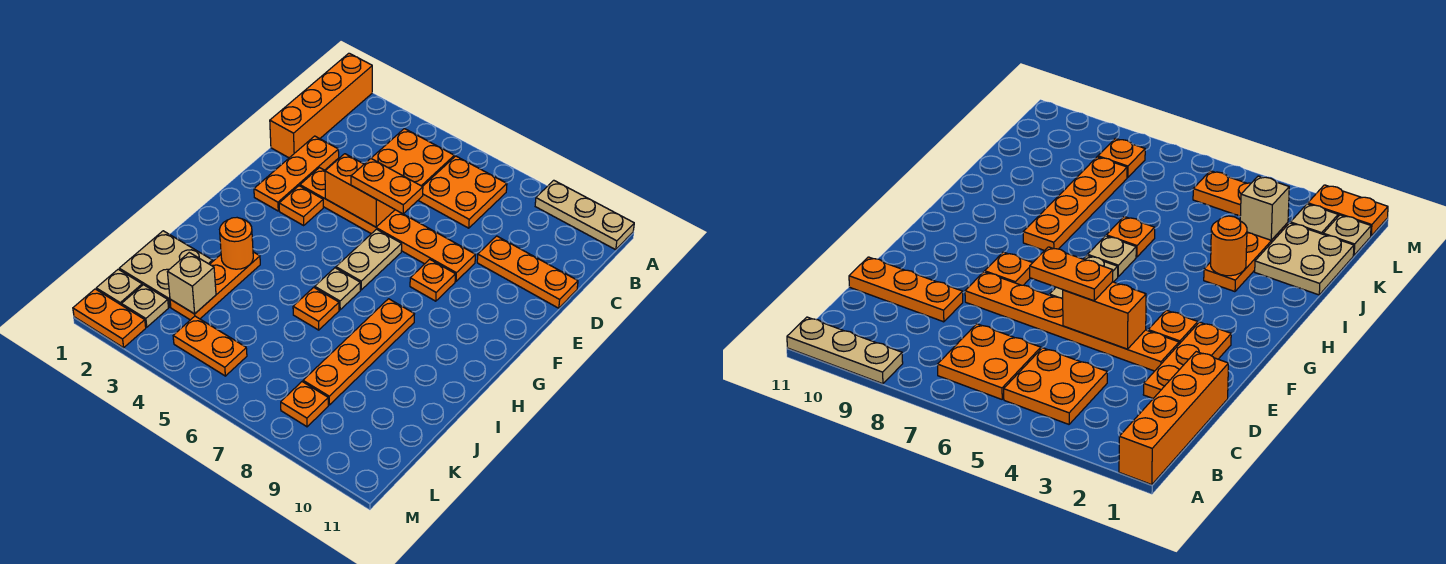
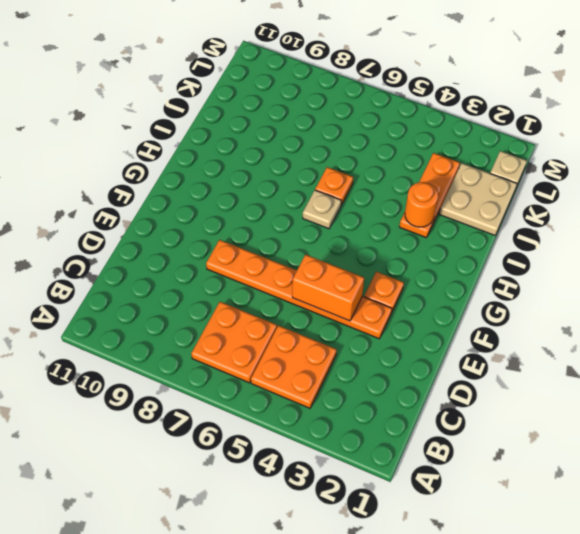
none -> orange brick A1:D1 level 1
none -> tan plate A9:A11 level 1
none -> orange plate D2:F2 level 1

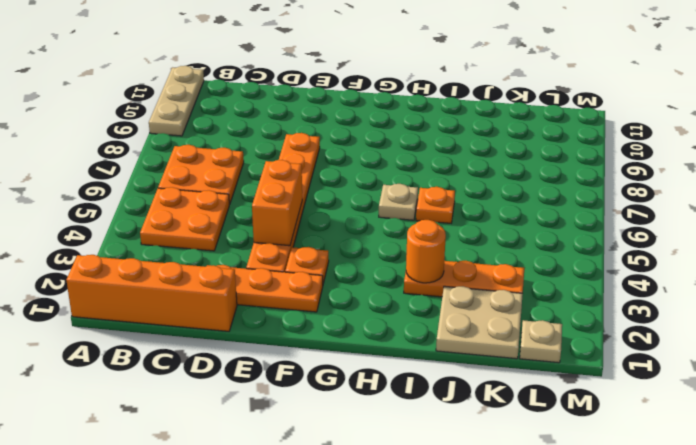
none -> orange plate D9:D11 level 1
none -> tan plate F6:G6 level 1
none -> orange plate F8 level 1

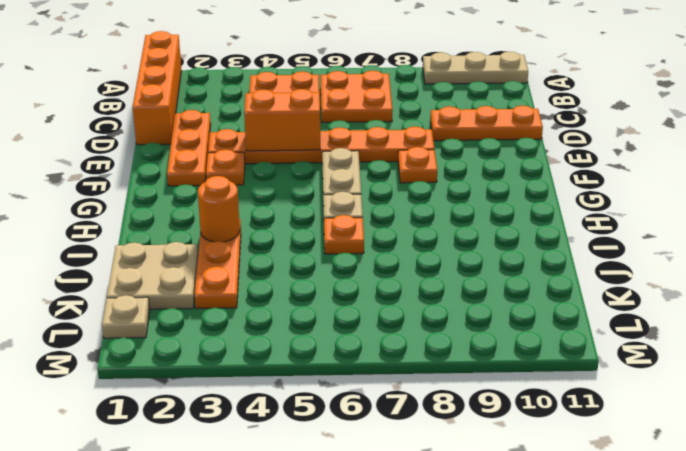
none -> orange plate H8:K8 level 1
none -> tan plate L2 level 1
none -> orange plate L4:L5 level 1

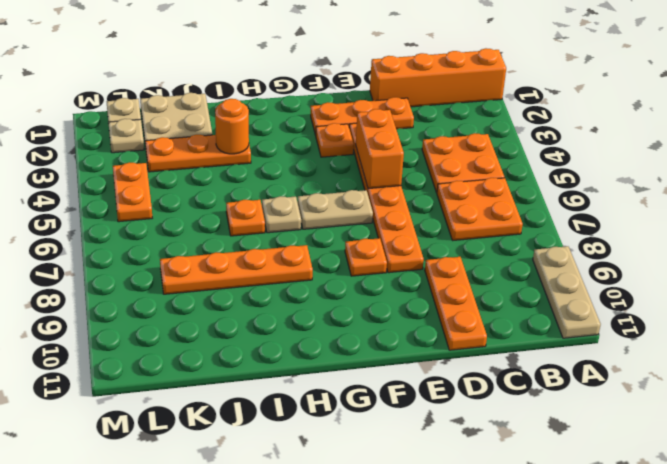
none -> orange plate L8 level 1
none -> orange plate M1:M2 level 1
none -> tan brick K3 level 2

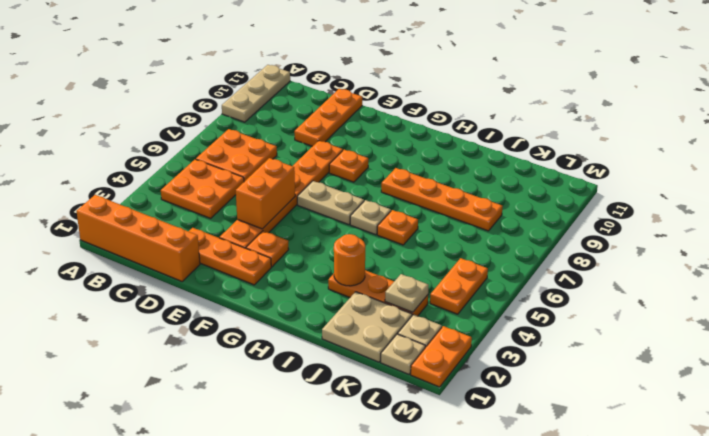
tan plate K3 level 2 -> tan brick K3 level 2
none -> orange plate L8 level 1
none -> orange plate E5:E6 level 3

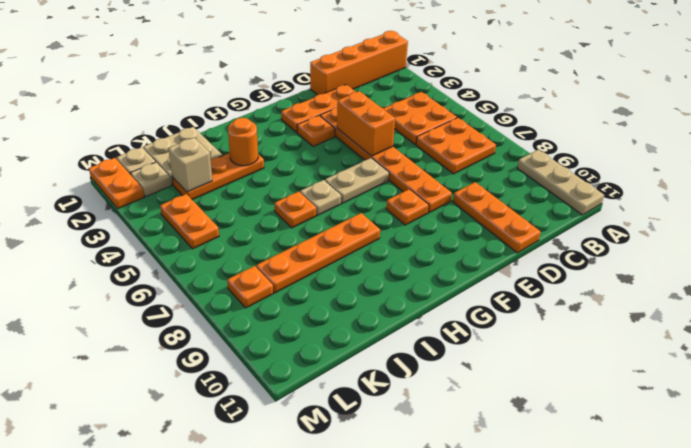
none -> orange plate E5:E6 level 3

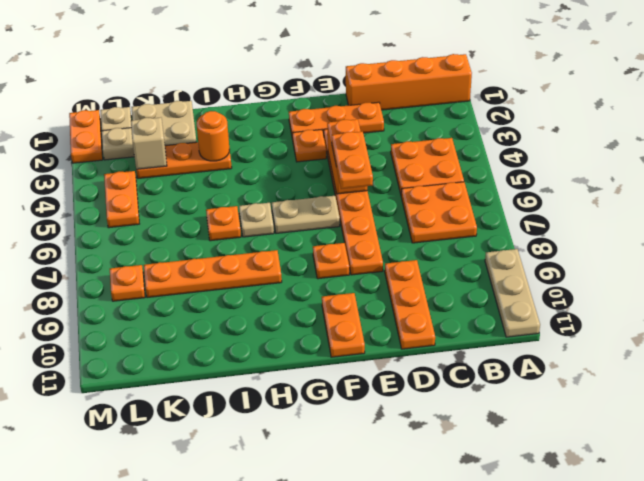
orange plate F10:F11 level 1 -> none

